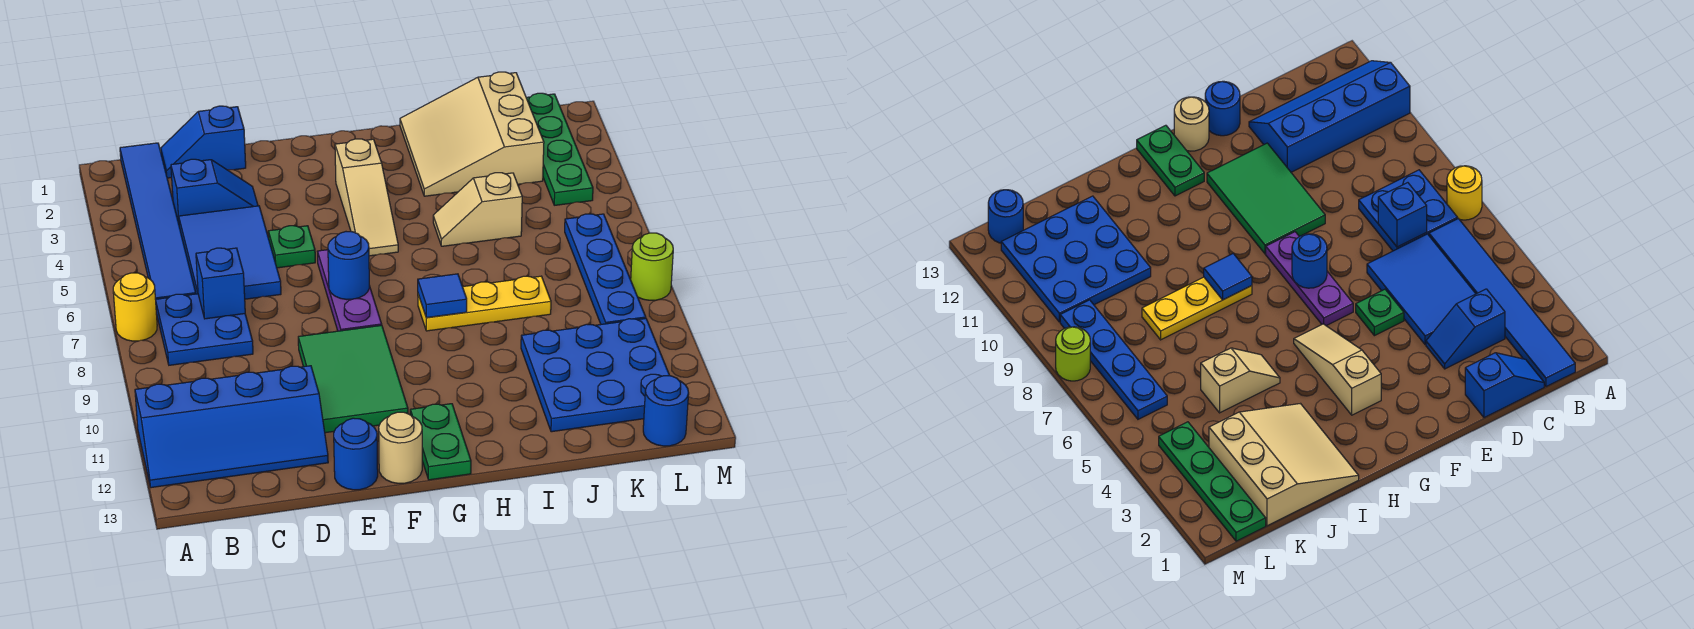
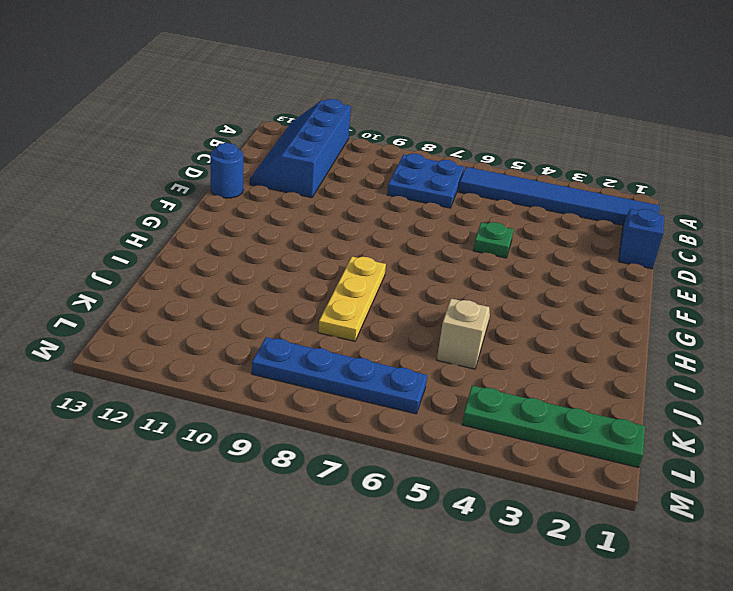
none -> yellow round brick A7 level 1
none -> blue slope C3:D3 level 1 top C
none -> blue tile C4:D6 level 1

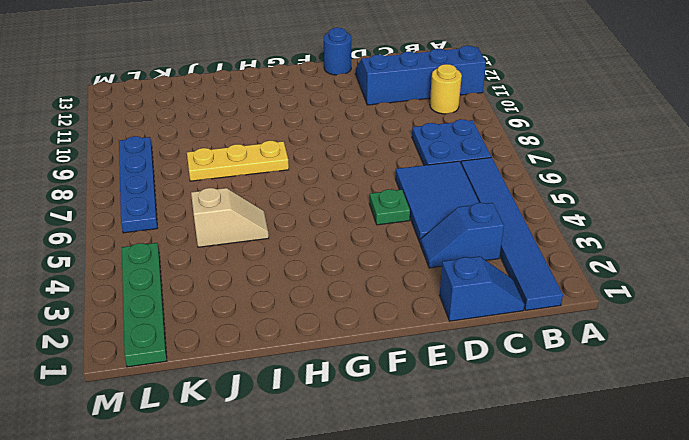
yellow round brick B10 level 1 -> yellow round brick A7 level 1
none -> green tile E9:F11 level 1
none -> purple plate F6:F8 level 1
none -> tan round brick F13 level 1

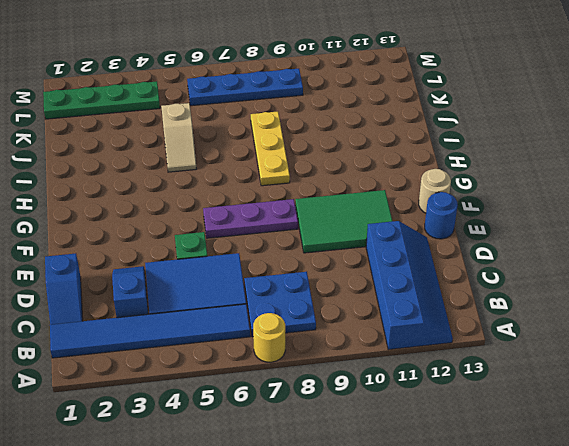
none -> tan slope G3:G5 level 1 top 3
none -> green plate G12:G13 level 1
none -> tan slope I1:K3 level 1 top K

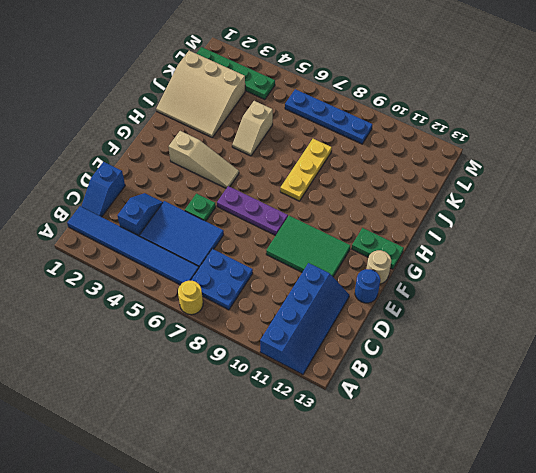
none -> blue plate J10:L12 level 1
none -> blue round brick L13 level 1
none -> lime round brick M8 level 1

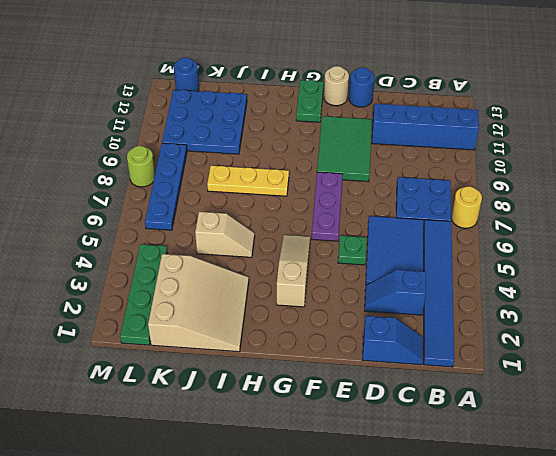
none -> blue brick C7 level 2
none -> blue round brick F7 level 2
none -> blue tile H8 level 2

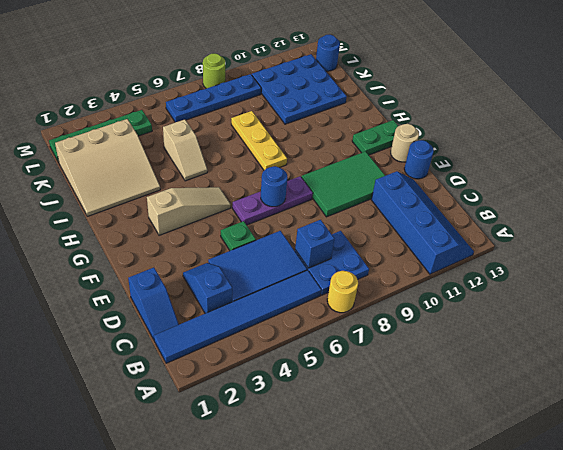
none -> blue tile H8 level 2

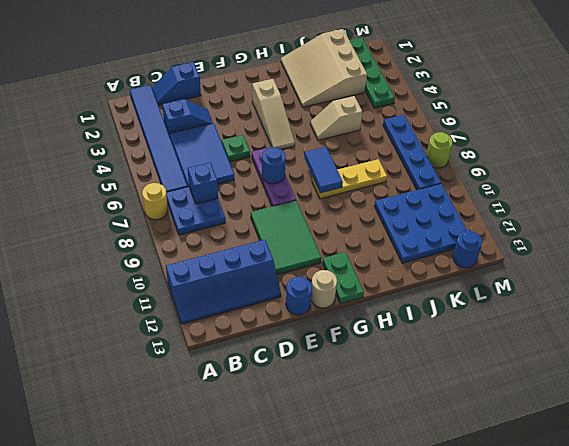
blue tile H7:H8 level 2 -> blue tile H8 level 2

